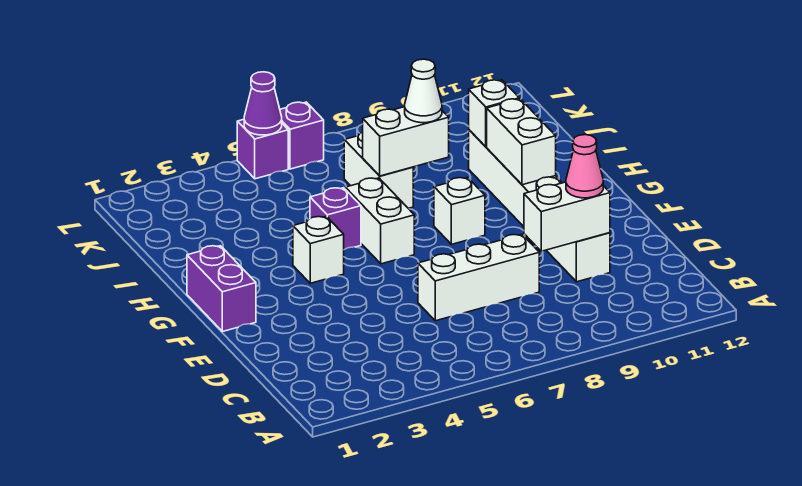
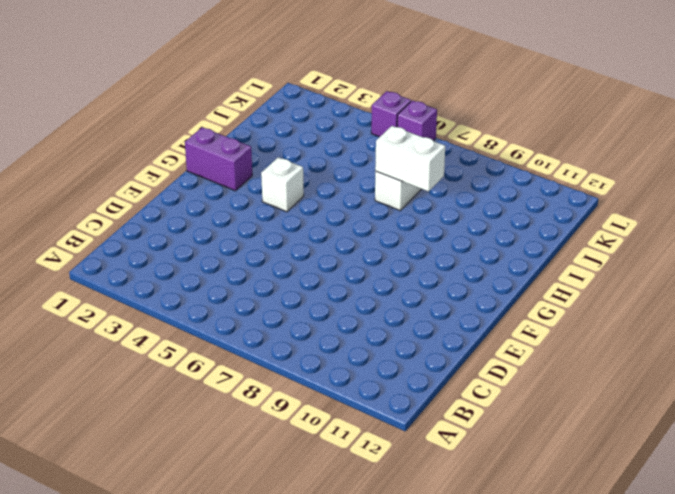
purple brick G1:G2 level 1 -> purple brick F1:G1 level 1
none -> white brick D6:D8 level 1
none -> white brick D10:I10 level 1
none -> white brick G6:H6 level 1

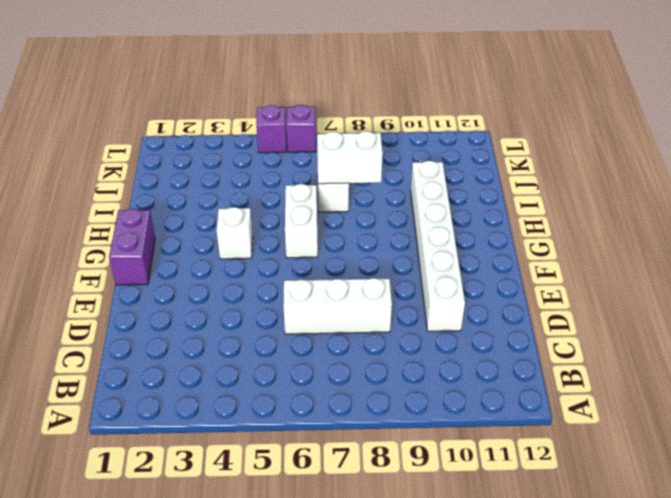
none -> white brick G8 level 1
none -> purple brick H5 level 1
none -> white brick D9:D10 level 2

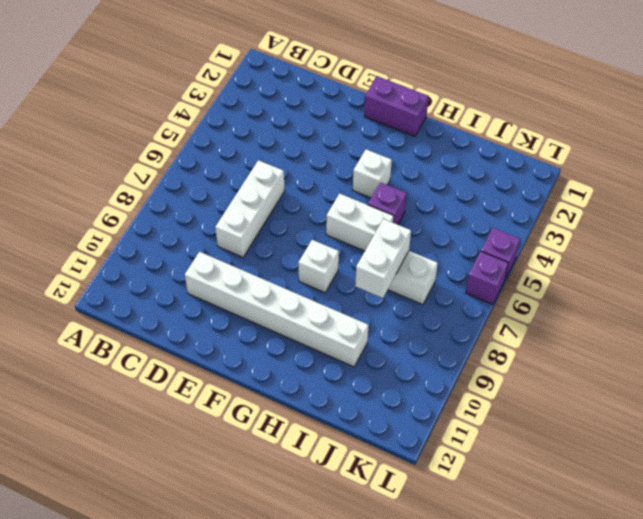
none -> white brick D9:D10 level 2
none -> white brick G10:H10 level 2
none -> white brick I10 level 2

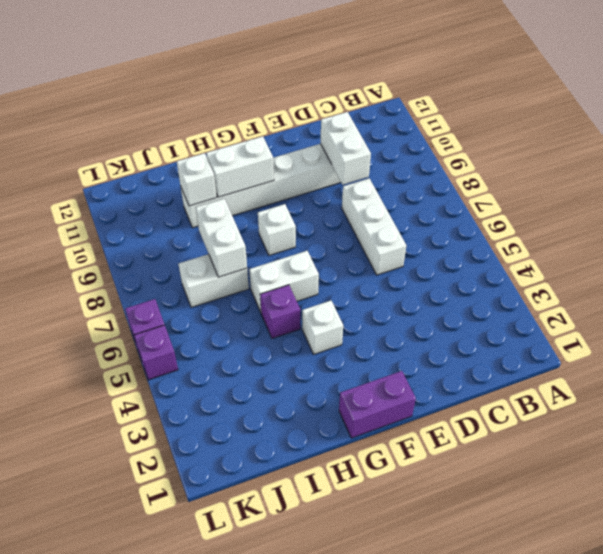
none -> purple cone L5 level 2
none -> pink cone D10 level 3
none -> white cone I8 level 3

